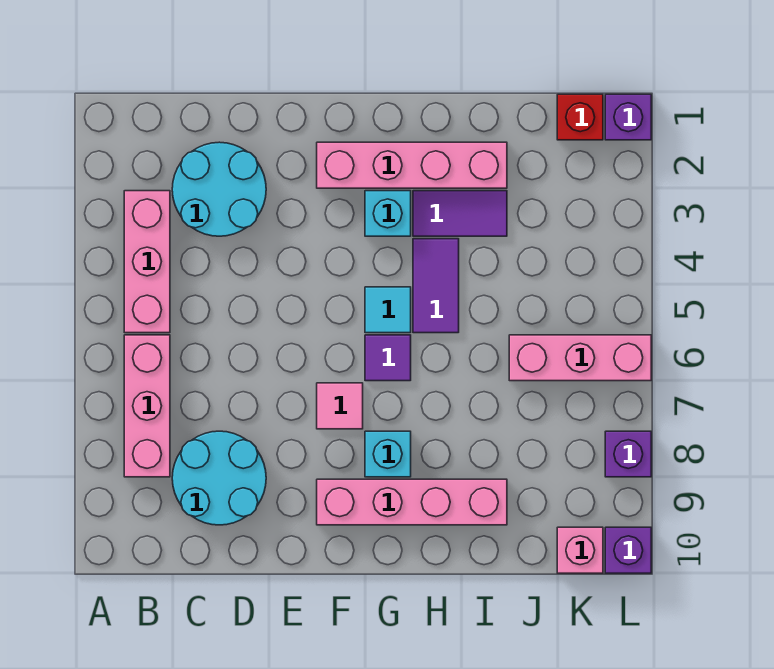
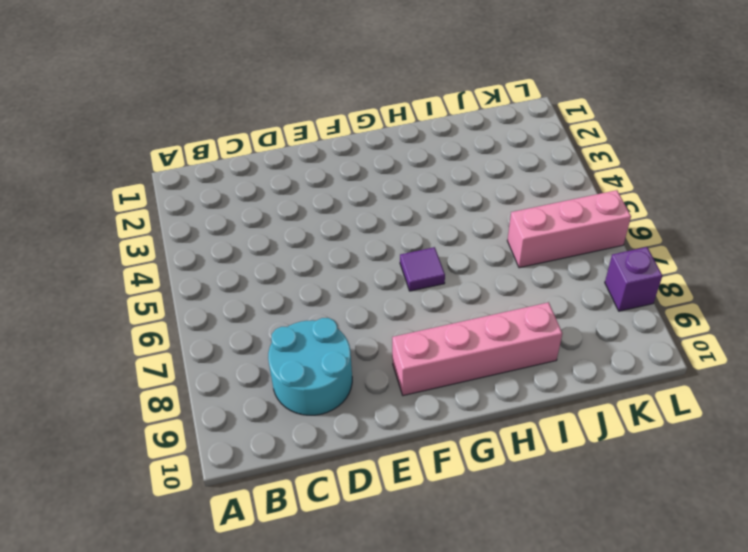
none -> pink brick B3:B5 level 1
none -> pink brick B6:B8 level 1
none -> cyan round brick C2:D3 level 1

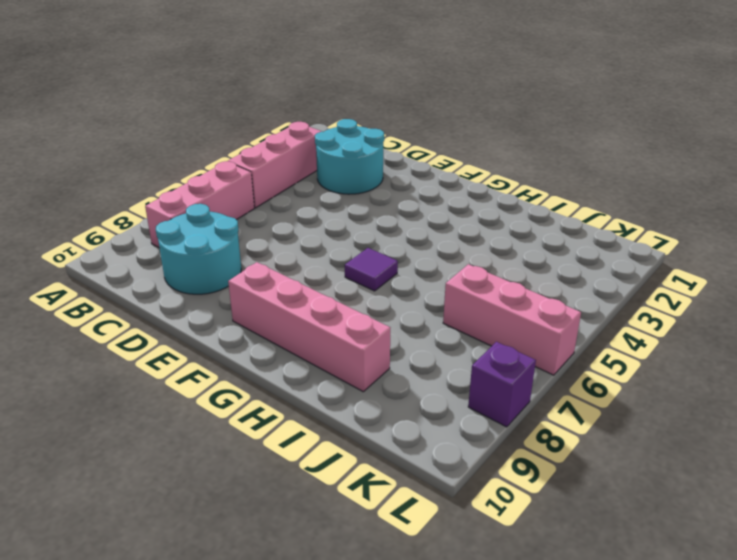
none -> pink brick F2:I2 level 1
none -> pink tile F7 level 1
none -> cyan brick G3 level 1

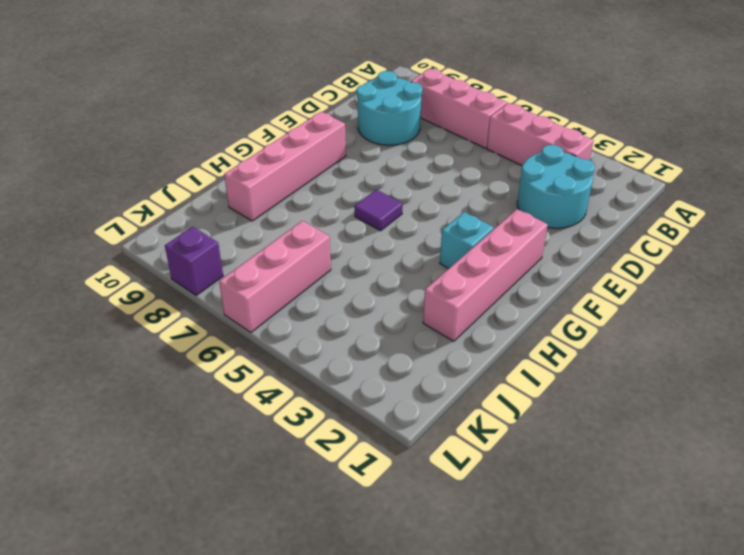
none -> pink tile F7 level 1
none -> cyan tile G5 level 1
none -> cyan brick G8 level 1

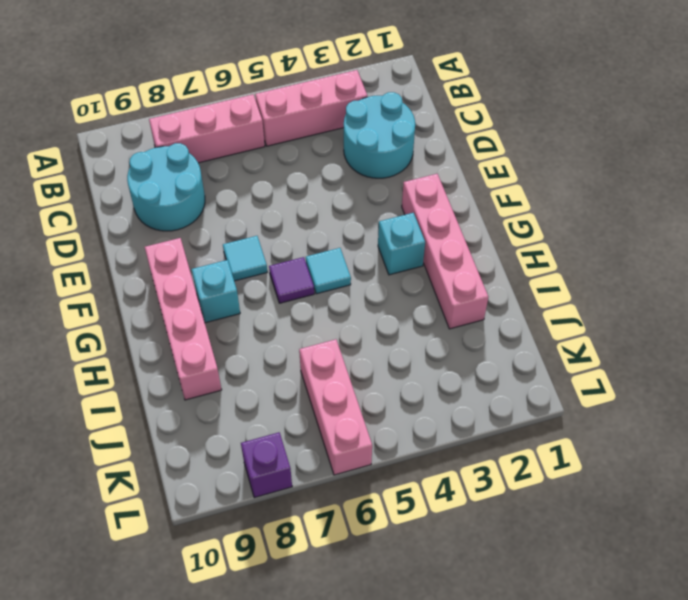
cyan tile F7 level 1 -> pink tile F7 level 1
none -> purple tile H3:I3 level 1
none -> purple tile H4:H5 level 1
none -> red brick K1 level 1

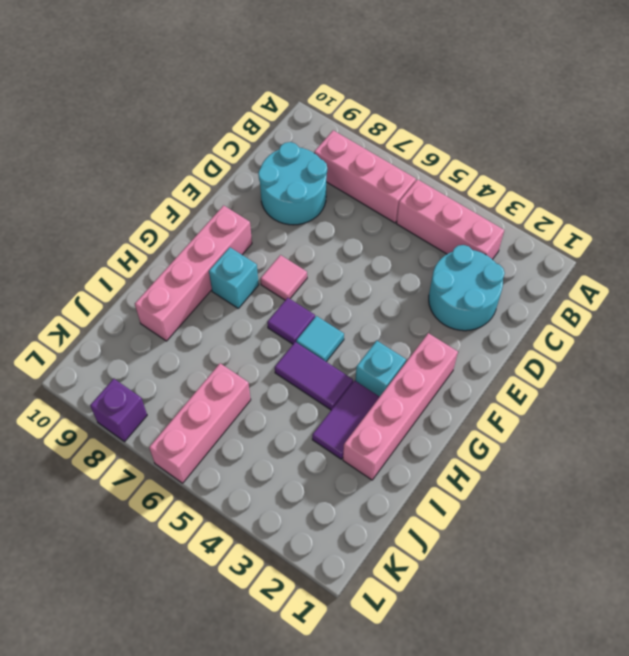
none -> red brick K1 level 1
none -> pink brick K10 level 1
none -> purple brick L1 level 1

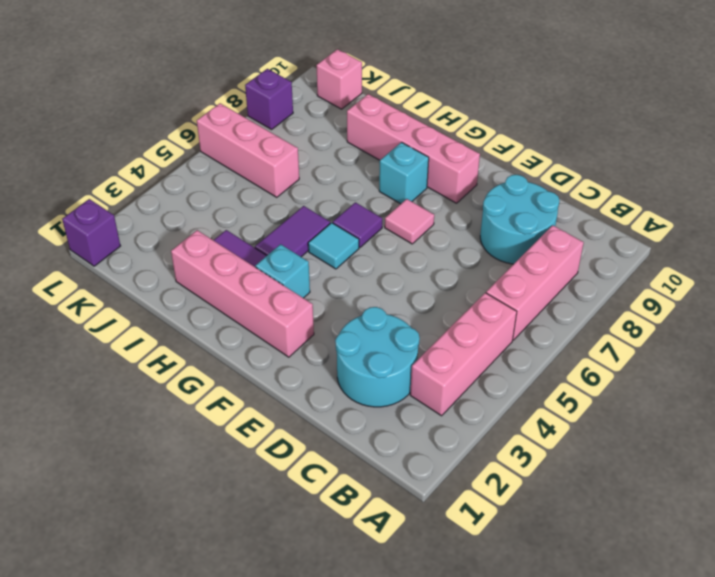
none -> red brick K1 level 1
none -> purple brick L10 level 1

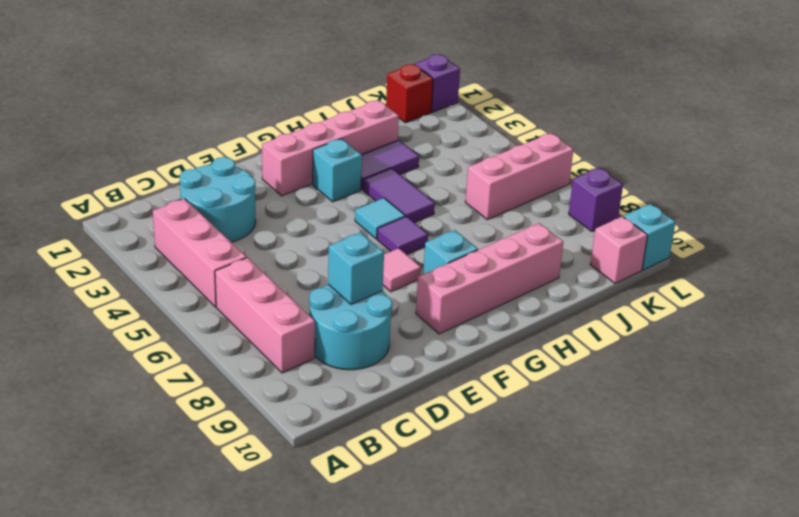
cyan brick D8 level 2 -> none
cyan brick L10 level 1 -> purple brick L10 level 1

